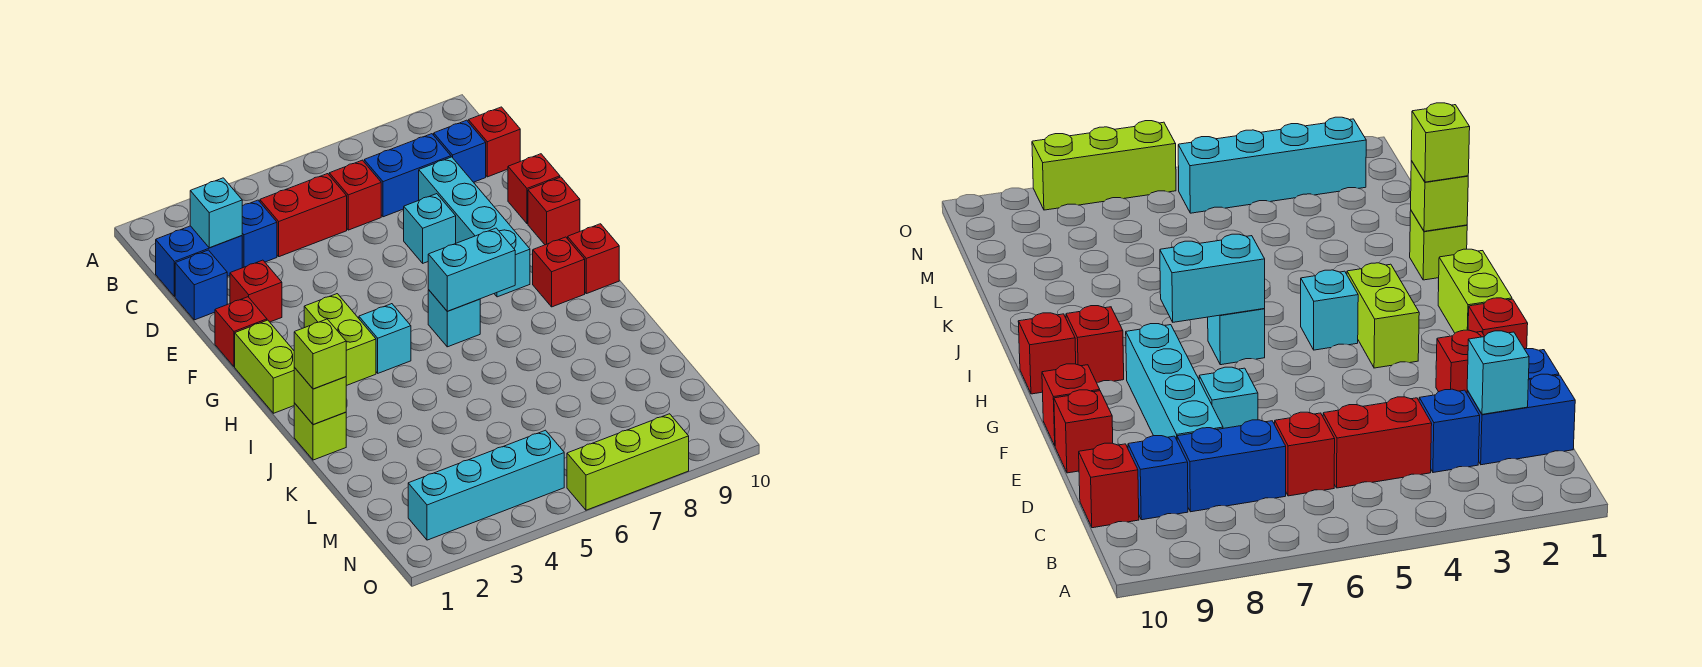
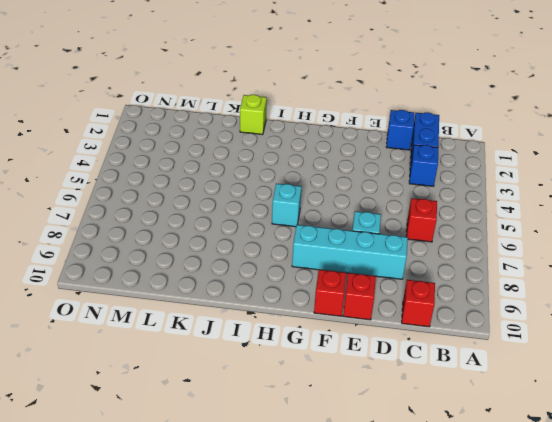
none -> red brick C4:C5 level 1
none -> blue brick C7:C8 level 1
none -> blue brick C9 level 1

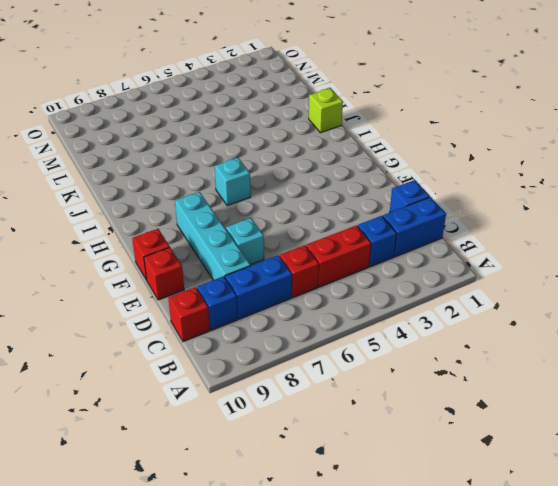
none -> red brick E2 level 1
none -> red brick F1 level 1
none -> lime brick G1:H1 level 1

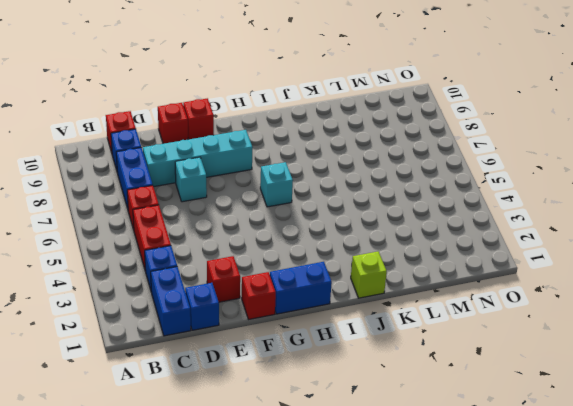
blue brick G1:H1 level 1 -> lime brick G1:H1 level 1
none -> lime brick G3:H3 level 1
none -> cyan brick H4 level 1
none -> red brick H9 level 1

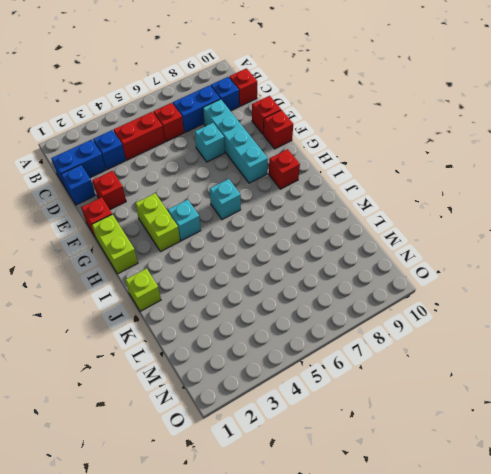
none -> red brick H10 level 1
none -> cyan brick N2:N5 level 1
none -> lime brick O6:O8 level 1

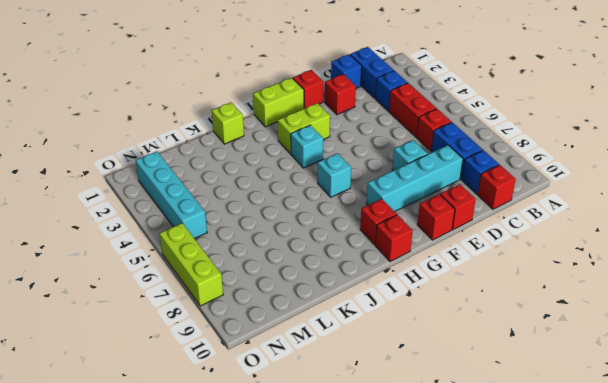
none -> cyan brick C2 level 2
none -> cyan brick H6:H7 level 2
none -> lime brick J1 level 2

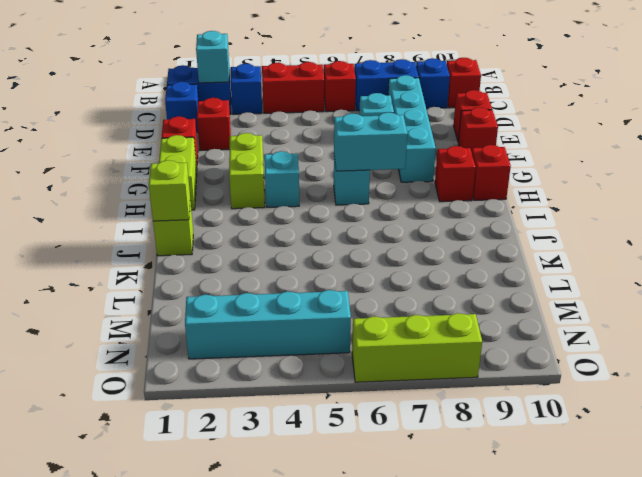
none -> lime brick J1 level 3

